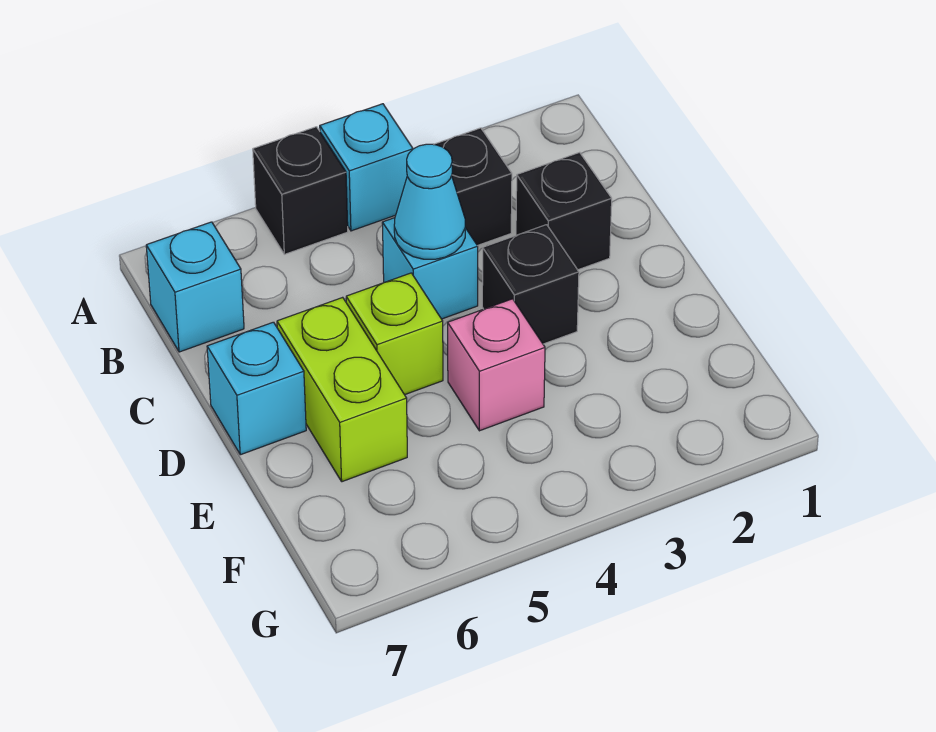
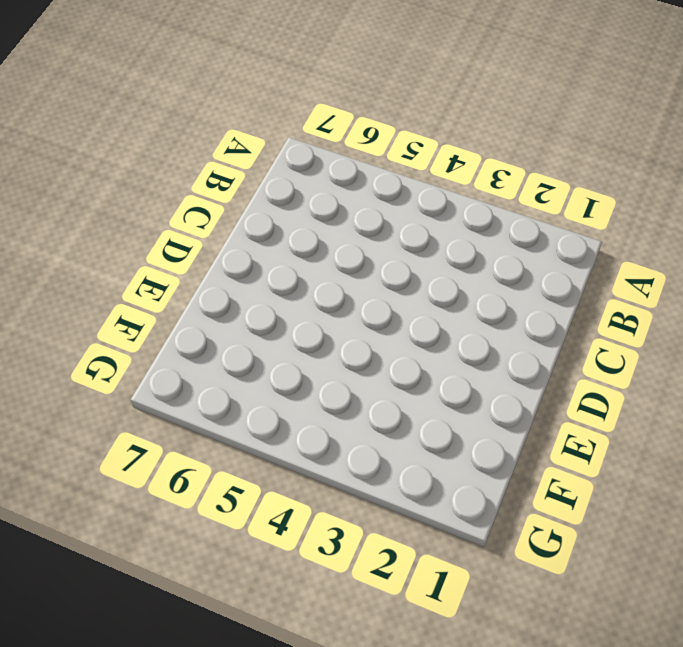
none -> cyan brick A4 level 1
none -> black brick A5 level 1
none -> black brick B3 level 1

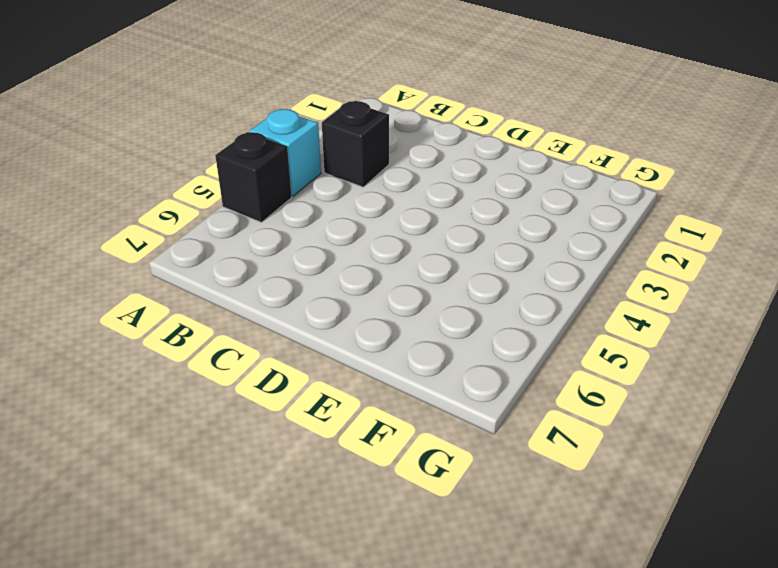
none -> cyan brick B7 level 1
none -> black brick C2 level 1
none -> cyan brick C4 level 1

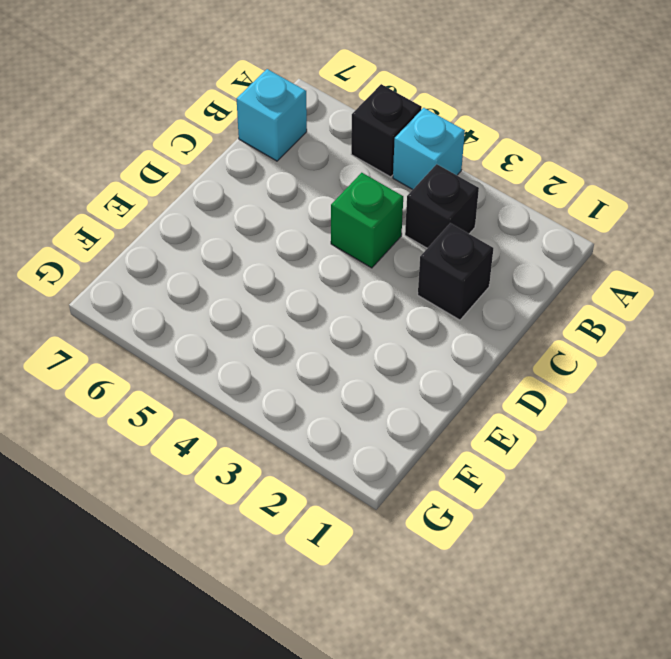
green brick C4 level 1 -> cyan brick C4 level 1
none -> black brick D3 level 1
none -> lime brick D5 level 1
none -> lime brick D6:E6 level 1

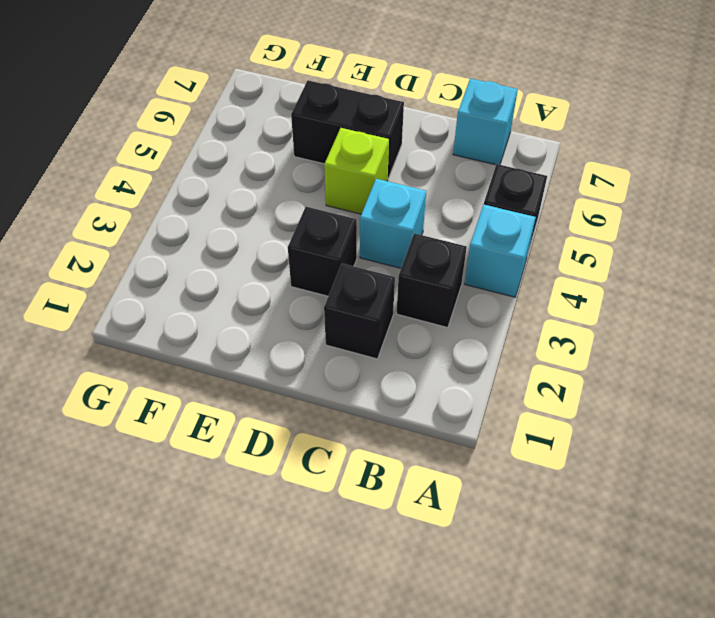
black brick D6:E6 level 1 -> lime brick D6:E6 level 1
none -> cyan brick D7 level 1
none -> pink brick E4 level 1
none -> cyan cone C4 level 2

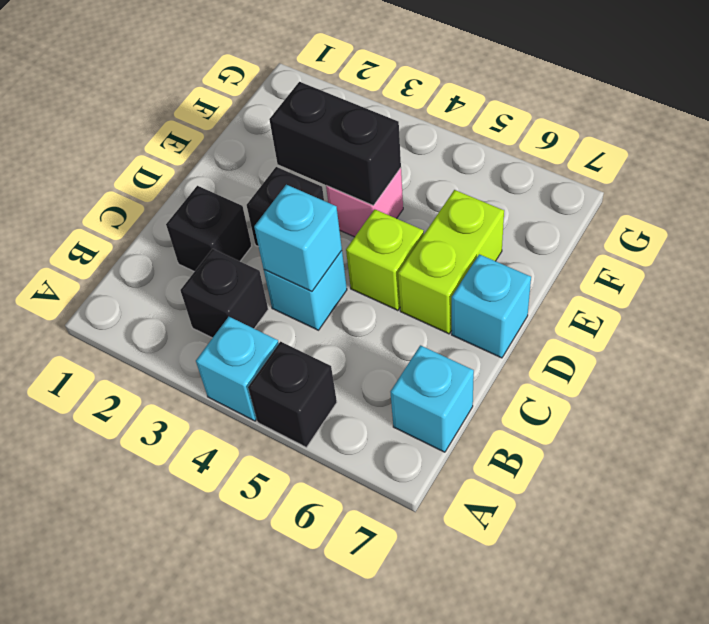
cyan brick C4 level 2 -> cyan cone C4 level 2
black brick E3:E4 level 2 -> none

